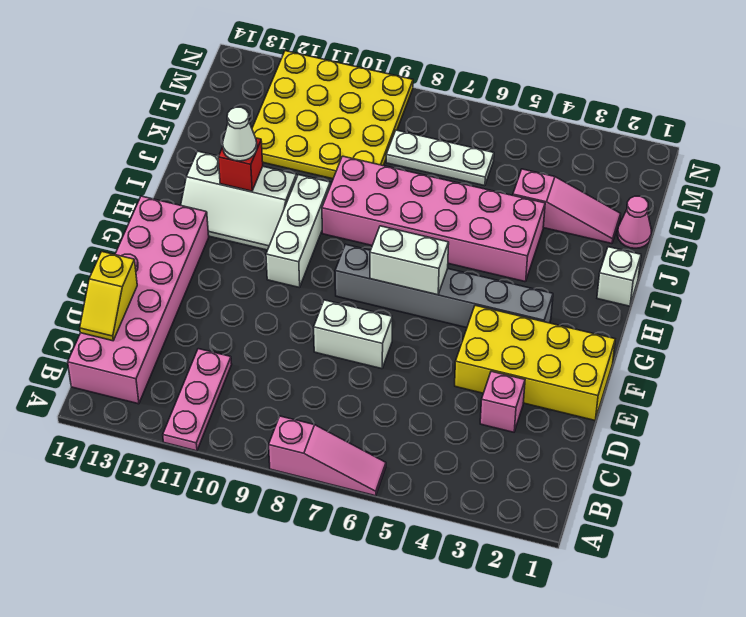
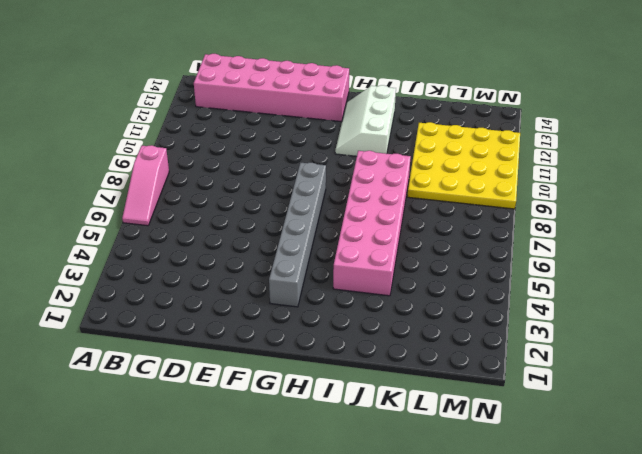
none -> pink plate A11:C11 level 1
none -> pink brick D3 level 1
none -> yellow brick E1:F4 level 1

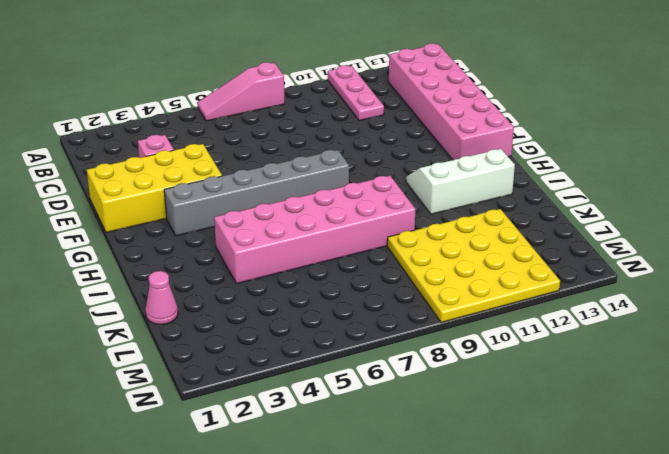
none -> white brick E7:E8 level 1
none -> white brick G10:I10 level 1
none -> white brick I1 level 1

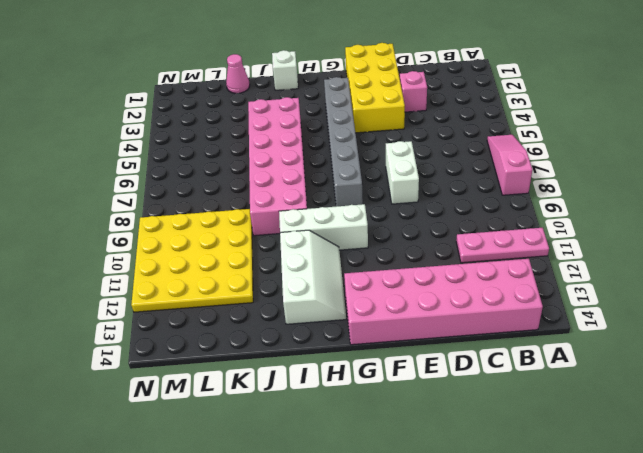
none -> pink slope K2:K4 level 1 top 4
none -> white plate L6:L8 level 1
none -> yellow slope C14:D14 level 2 top D

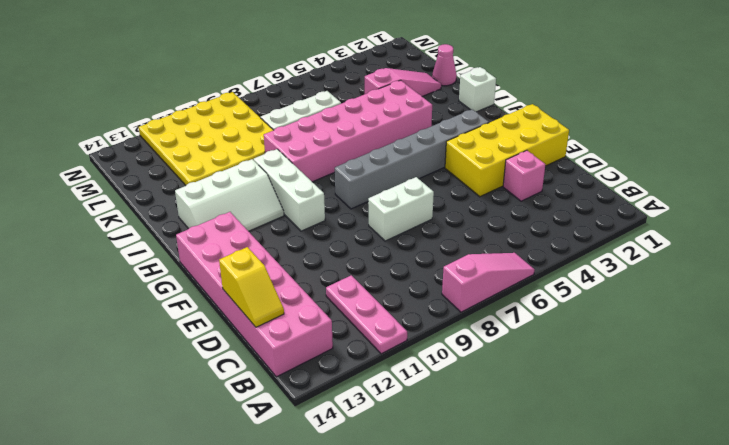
none -> white brick G6:G7 level 2
none -> red brick I12 level 2
none -> white cone I12 level 3

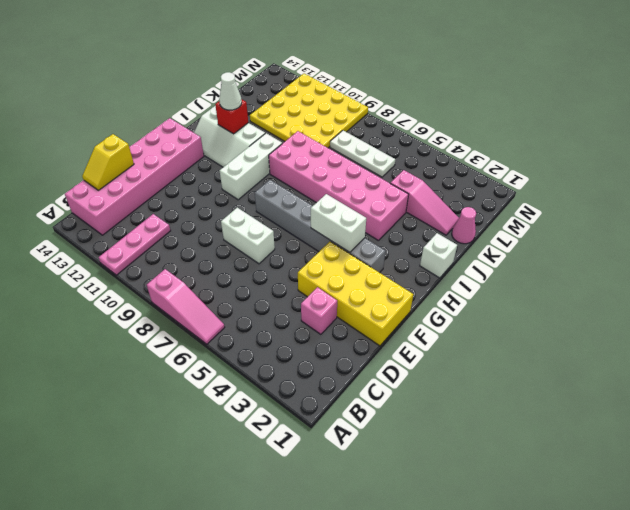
white brick G4:G5 level 2 -> white brick G6:G7 level 2

